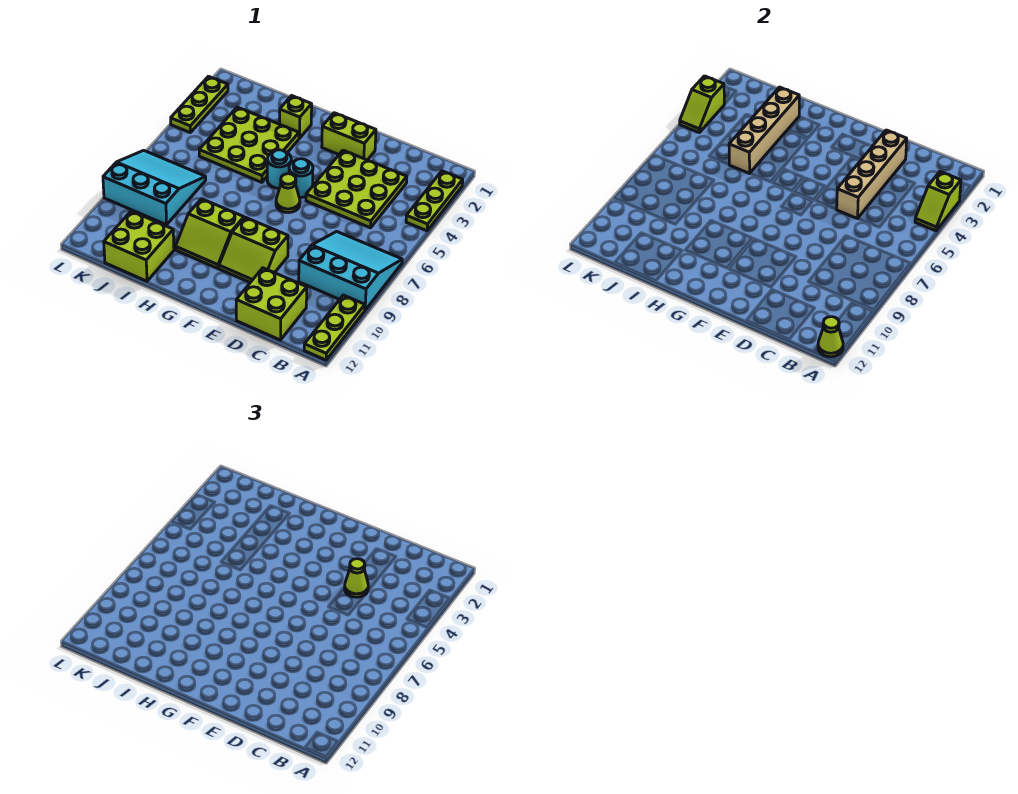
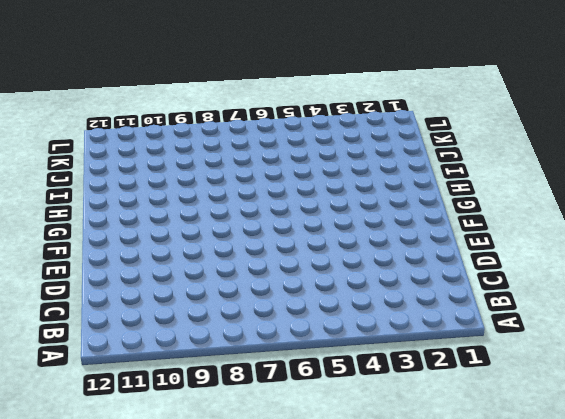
none -> lime plate A2:A4 level 1
none -> cyan slope A7:C9 level 1 top 9
none -> lime plate A10:A12 level 1

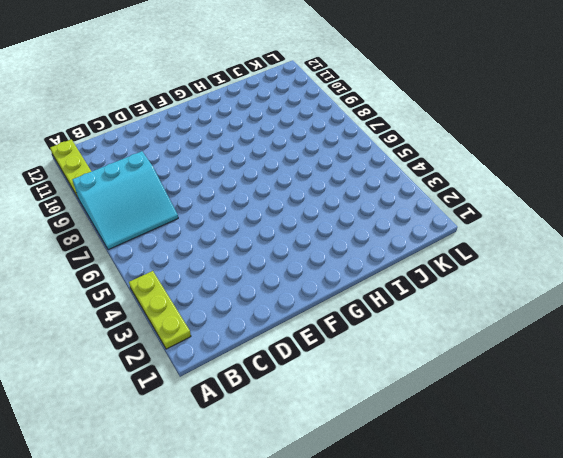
none -> lime plate C3:E5 level 1
none -> lime brick C11:D12 level 1
none -> lime brick E2:F2 level 1

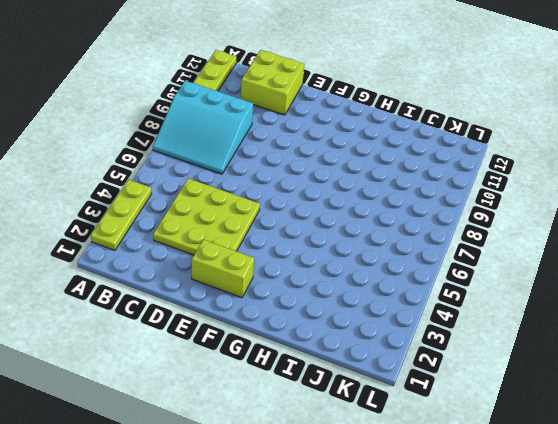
none -> lime slope E9:F10 level 1 top 9
none -> cyan round brick F5 level 1
none -> lime cone F6 level 1

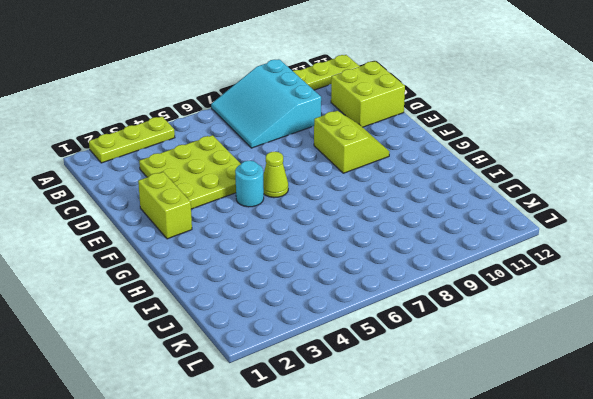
none -> cyan round brick G5 level 1
none -> lime slope G9:H10 level 1 top 9
none -> lime brick H2 level 1

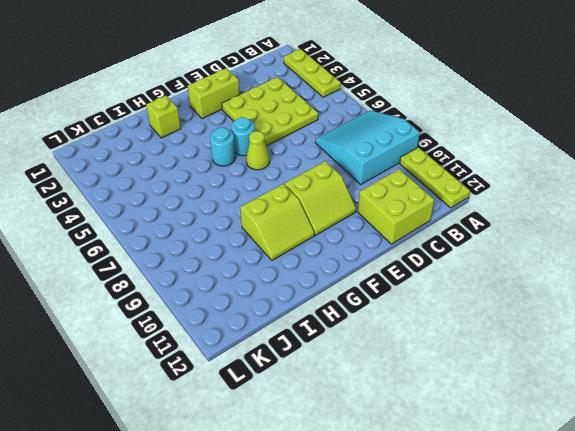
none -> lime plate H3:J5 level 1
none -> lime brick I11:J12 level 1
none -> cyan slope J7:L9 level 1 top 9

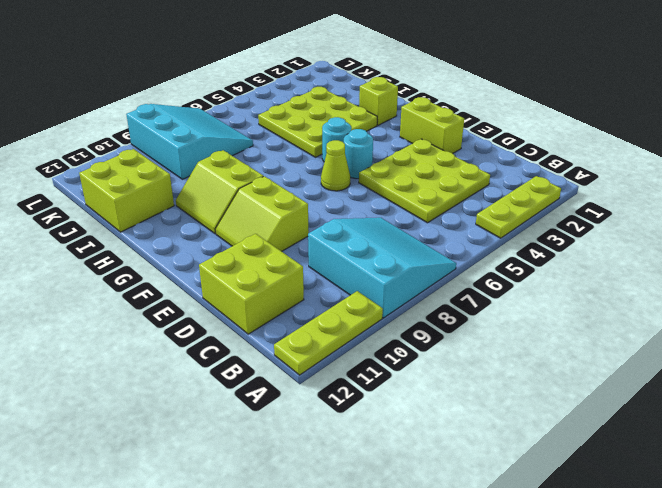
none -> lime plate L2:L4 level 1
none -> lime slope A3:A4 level 2 top 3
none -> lime cone A12 level 2

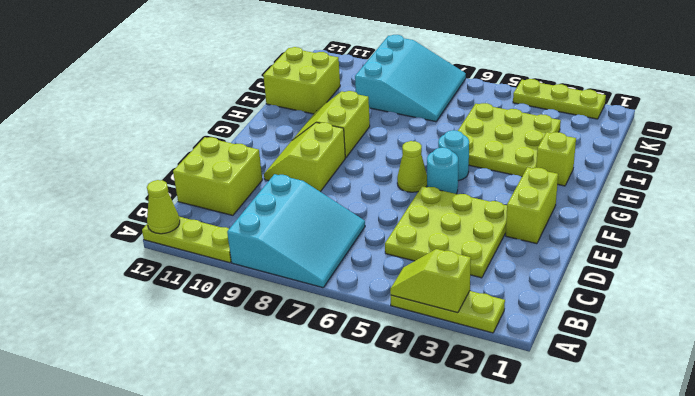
none -> tan brick D2:D5 level 2
none -> tan brick I2:I5 level 2
none -> lime slope L3:L4 level 2 top 3

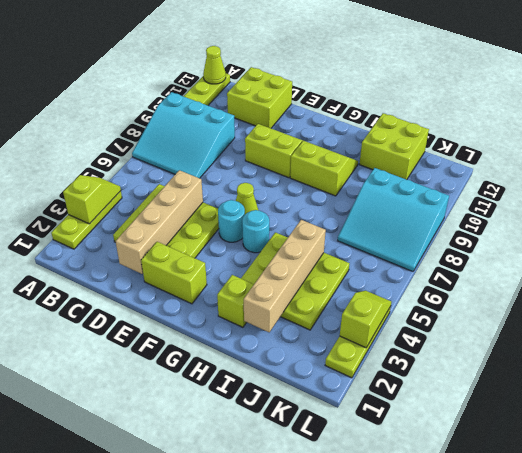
none -> lime cone D4 level 3

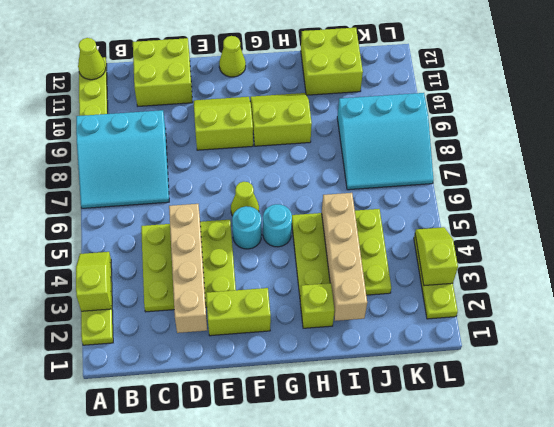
lime cone F12 level 1 -> lime cone D4 level 3

